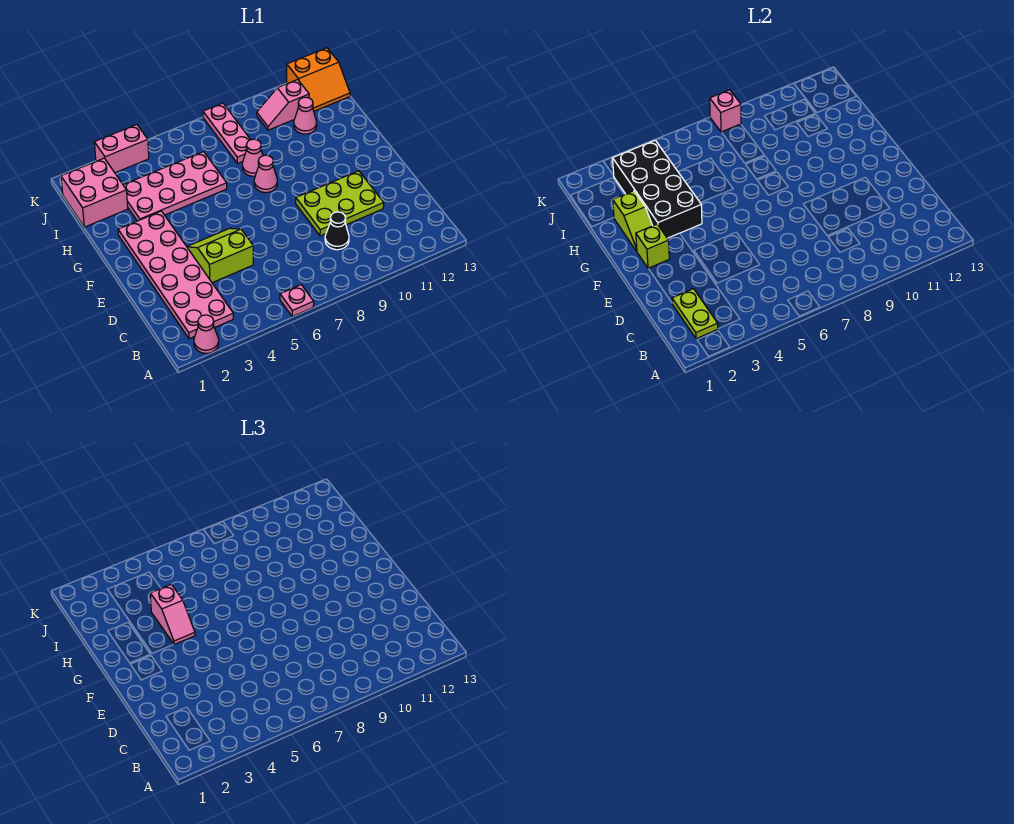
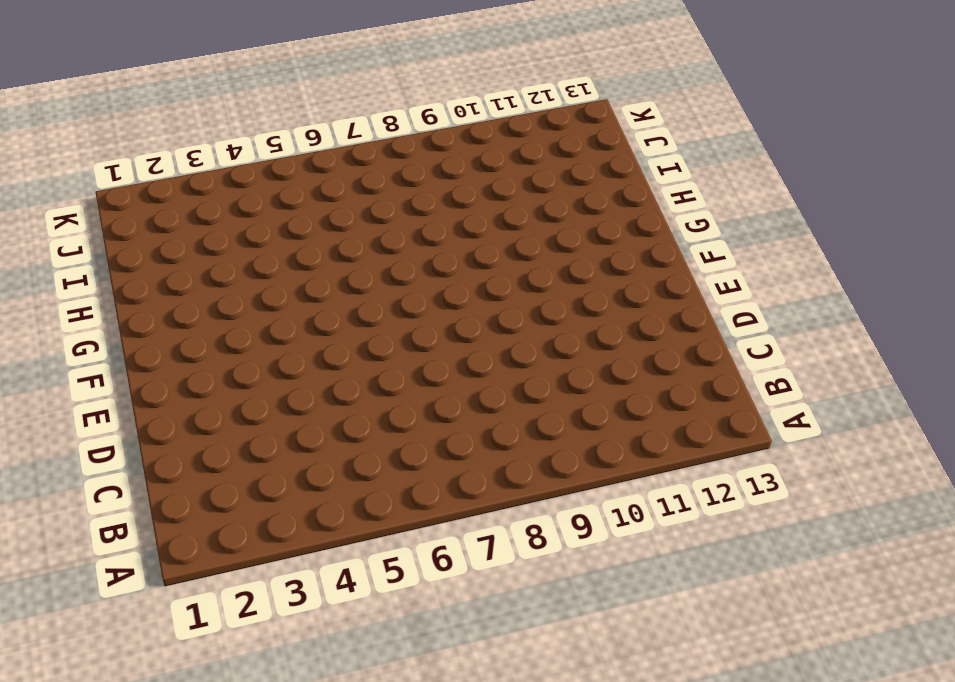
none -> pink cone A2 level 1
none -> pink plate A6 level 1
none -> pink plate B2:G3 level 1

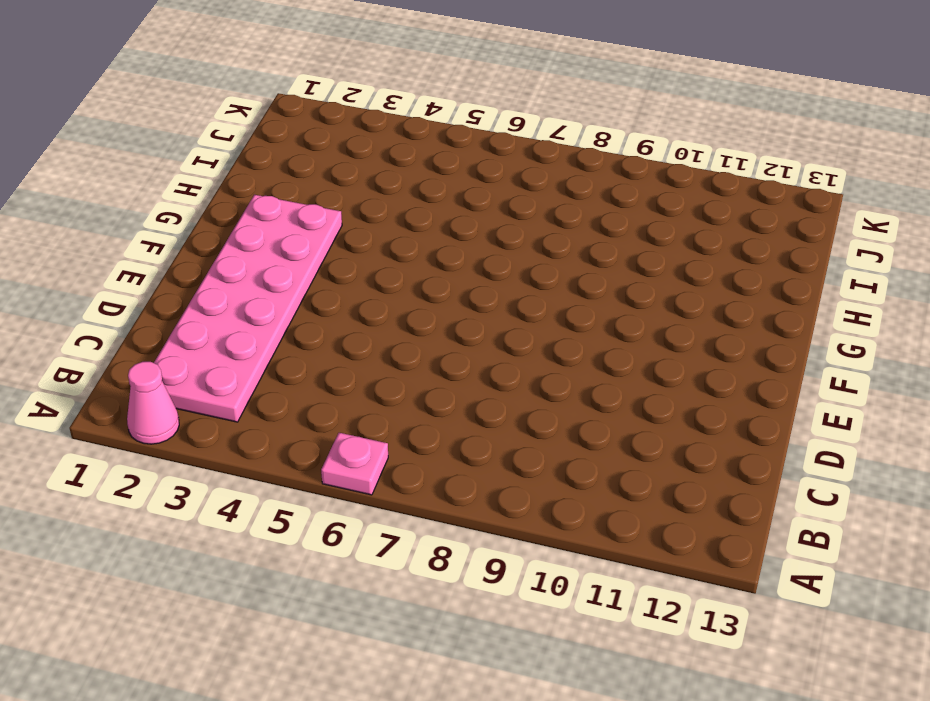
none -> black cone C9 level 1
none -> lime slope D4:E5 level 1 top D
none -> lime plate D9:E11 level 1

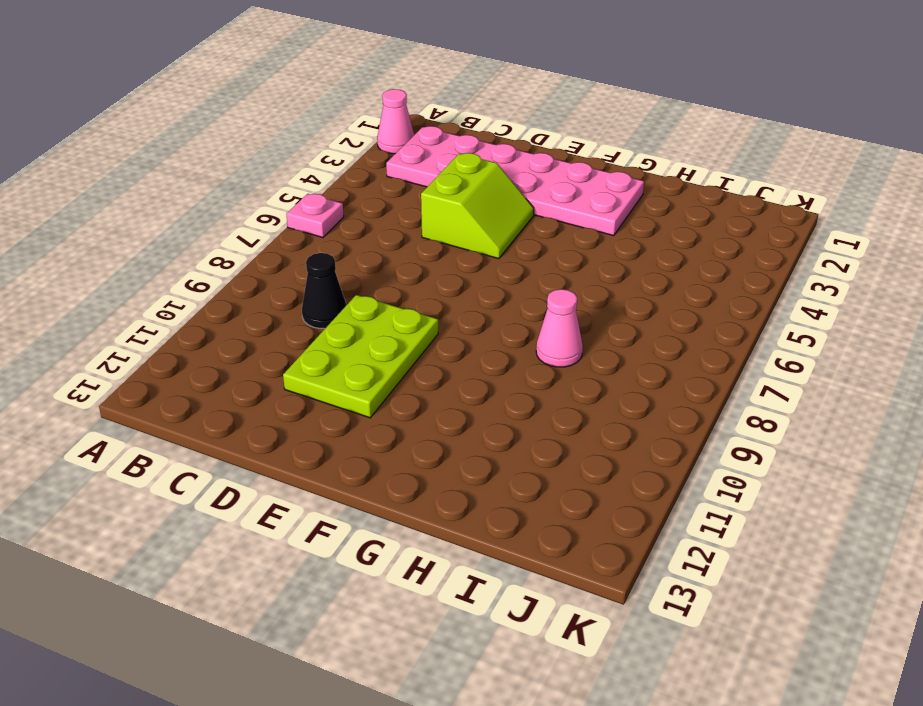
none -> pink cone G8 level 1
none -> pink plate H3:I6 level 1
none -> pink brick I1:J2 level 1

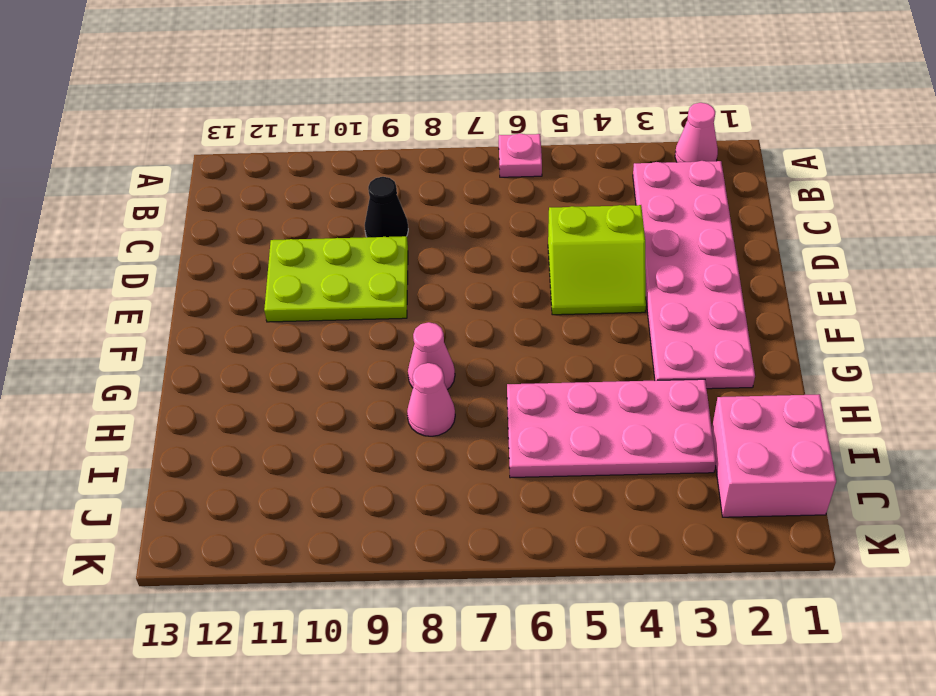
none -> pink plate I8:K8 level 1
none -> pink cone I11 level 1
none -> pink slope J10:J11 level 1 top 11

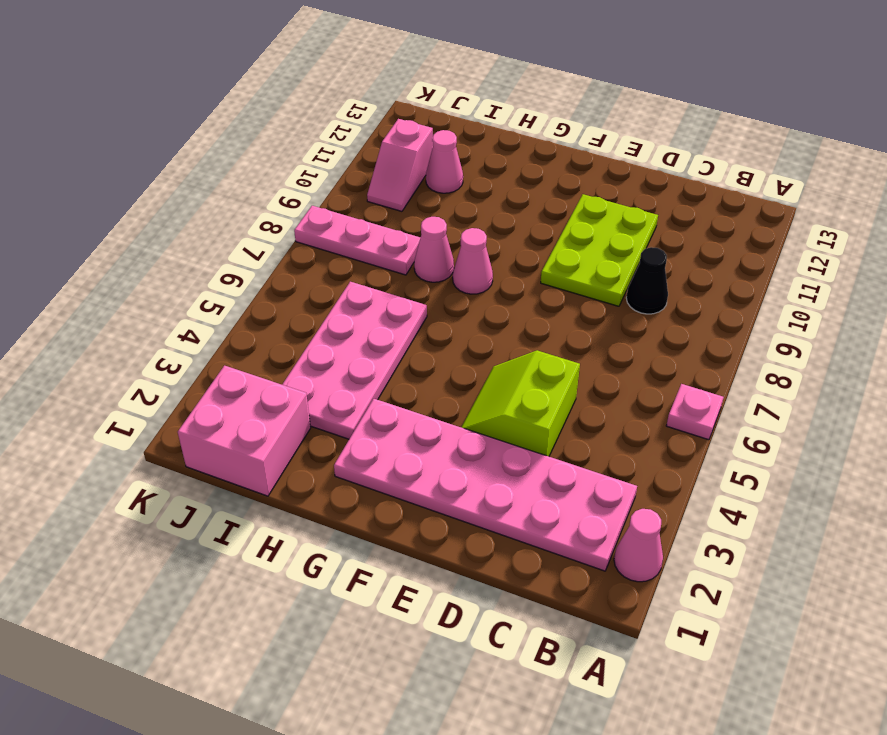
none -> orange slope J12:K13 level 1 top K
none -> pink brick K3:K4 level 1
none -> lime plate B2:C2 level 2

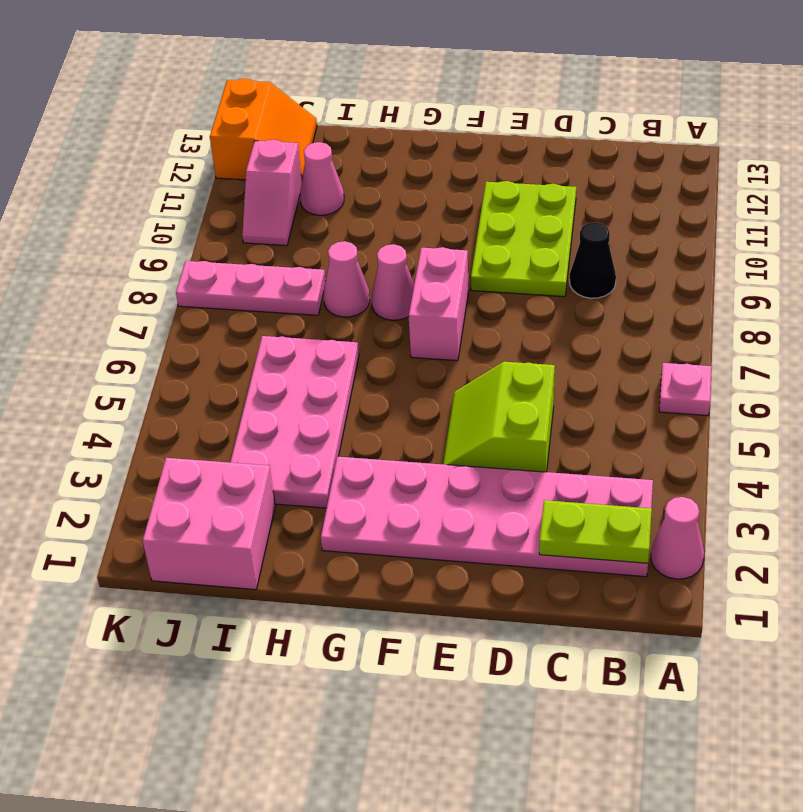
pink brick F7:F8 level 1 -> pink brick K3:K4 level 1
none -> lime brick F2 level 2
none -> lime slope G2:H2 level 2 top H
none -> black brick G3:J4 level 2

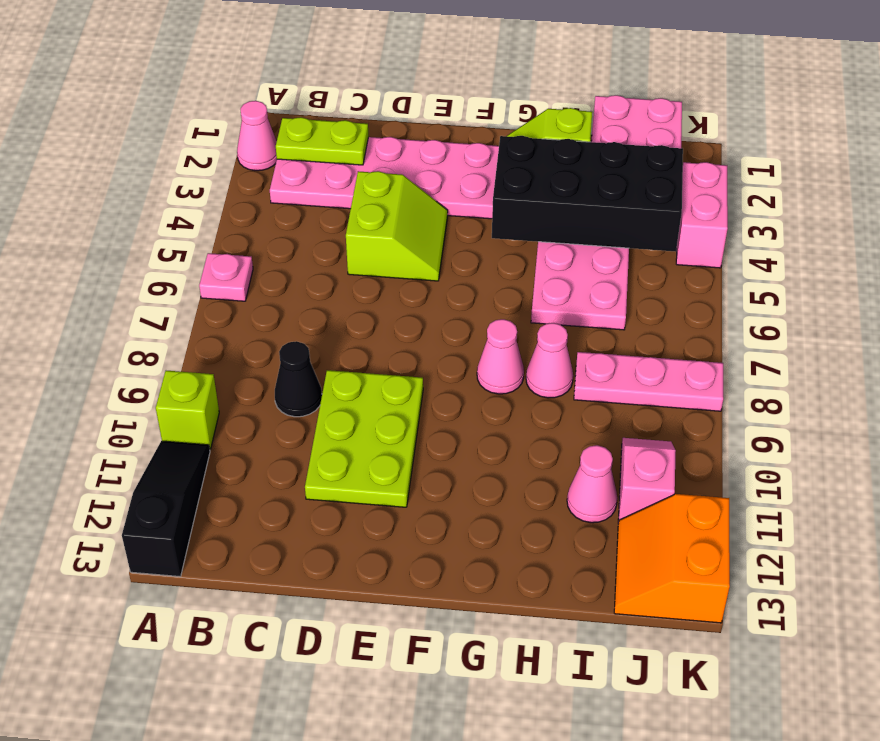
lime brick A10 level 1 -> lime brick F2 level 2
black slope A11:A13 level 1 top 13 -> none
none -> pink brick K8 level 2
none -> pink slope G4:H4 level 3 top H

